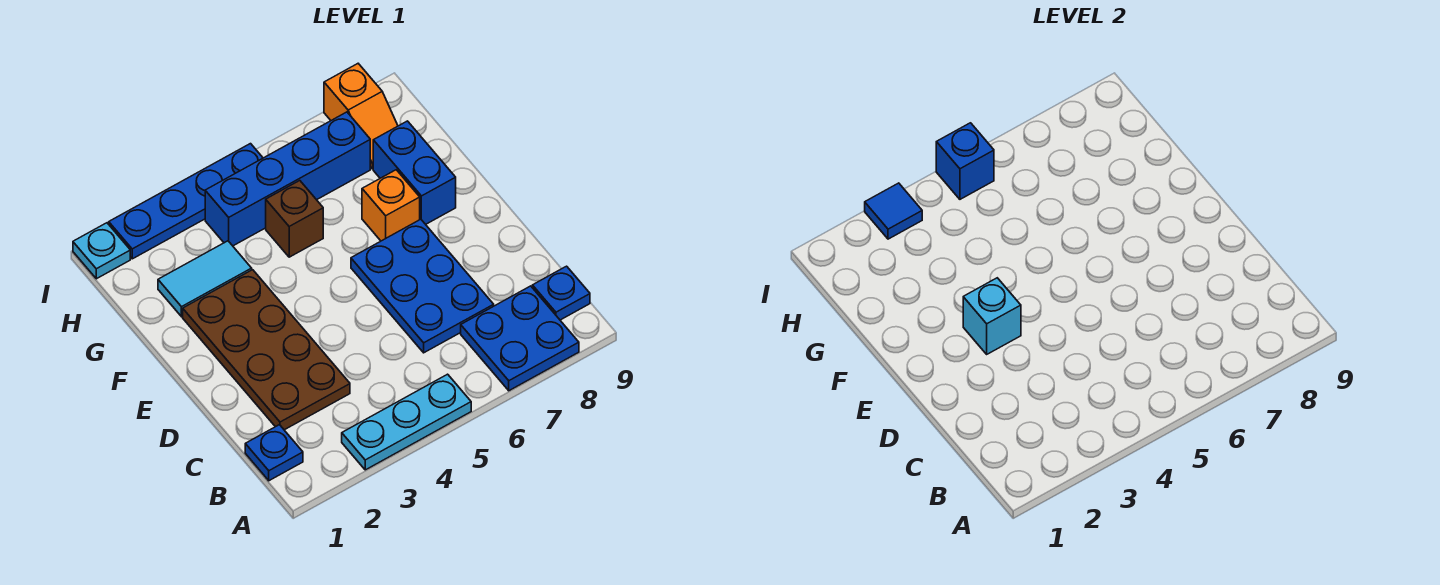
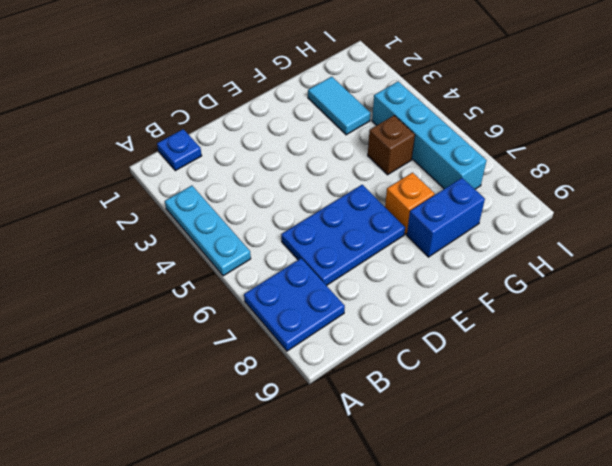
cyan brick H4:H7 level 1 -> blue brick H4:H7 level 1
none -> blue plate B9 level 1
none -> brown plate C2:F3 level 1
none -> orange slope H8:I8 level 1 top I

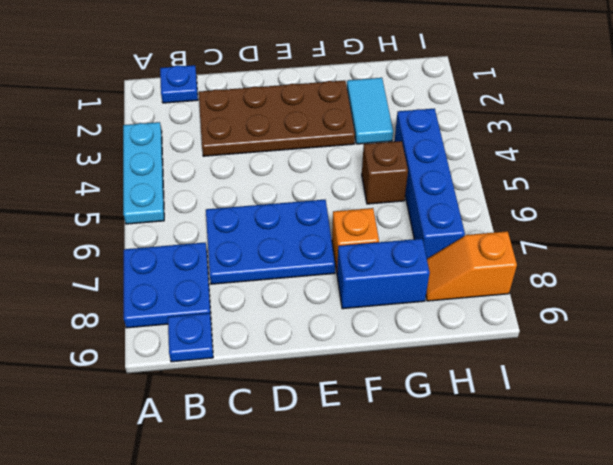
none -> cyan plate I1 level 1
none -> blue plate I2:I5 level 1
none -> cyan brick E3 level 2

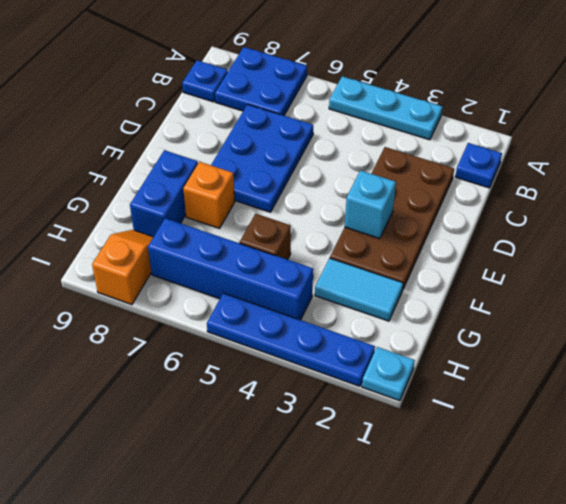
none -> blue tile I3 level 2
none -> blue brick I5 level 2

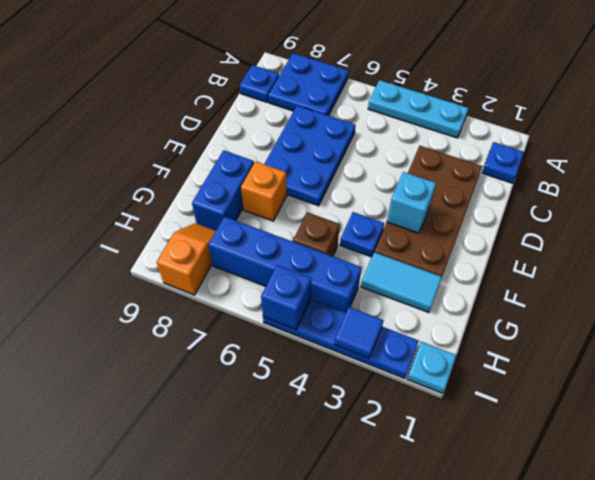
blue plate F4 level 1 -> none

